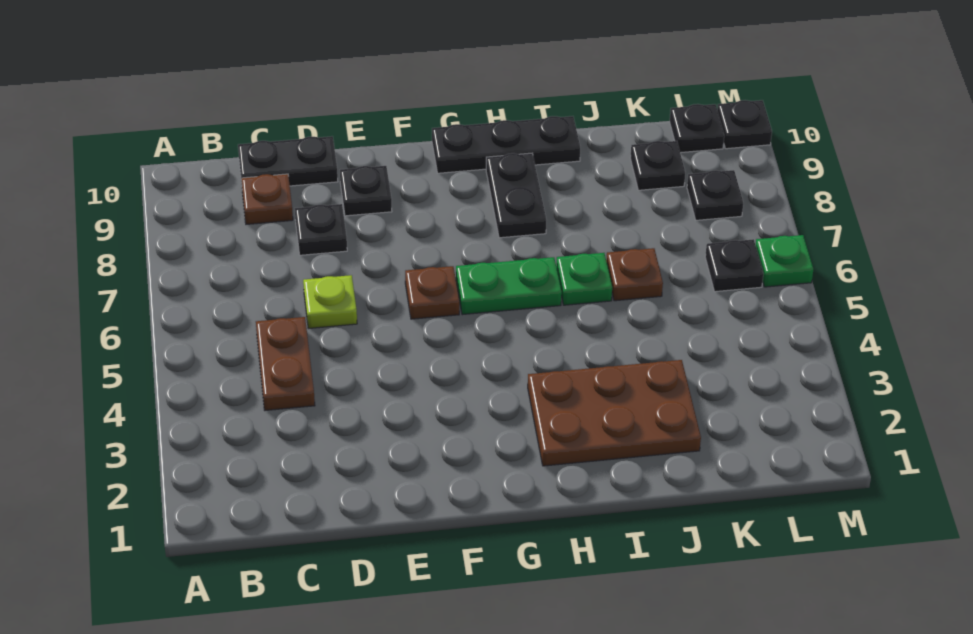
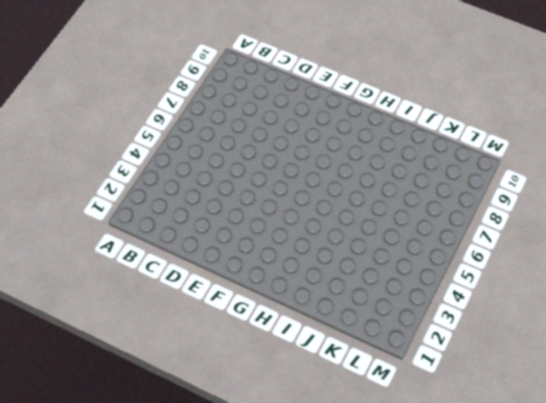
none -> brown plate C4:C5 level 1
none -> brown plate C9 level 1
none -> black plate C10:D10 level 1

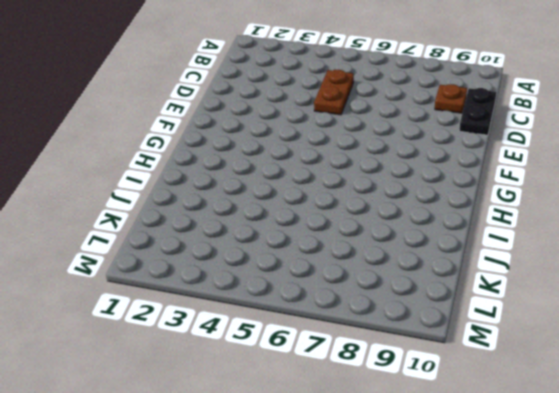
brown plate C5:D5 level 1 -> brown plate C4:C5 level 1
none -> lime plate D6 level 1
none -> black plate D8 level 1
none -> black plate E9 level 1

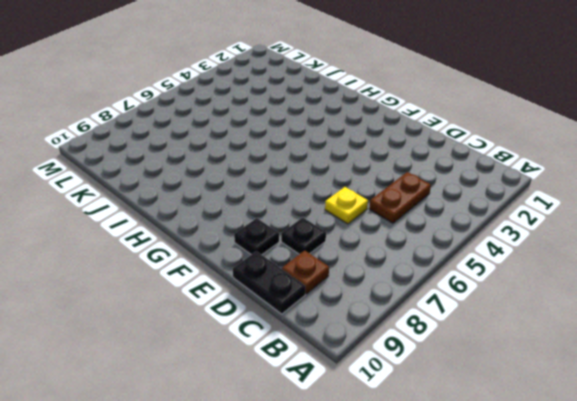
yellow plate D6 level 1 -> lime plate D6 level 1
none -> brown plate F6 level 1
none -> green plate G6:H6 level 1
none -> black plate G10:I10 level 1

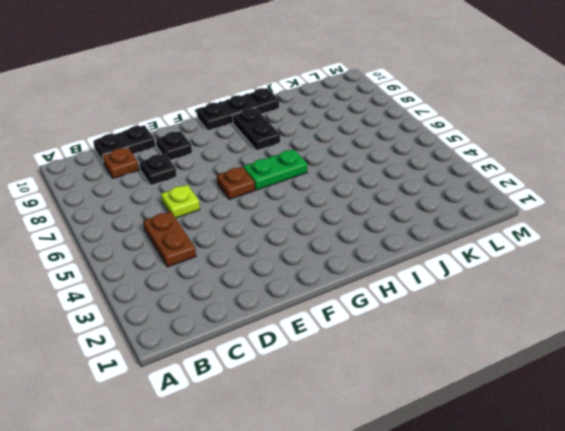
none -> brown plate H2:J3 level 1
none -> green plate I6 level 1
none -> brown plate J6 level 1

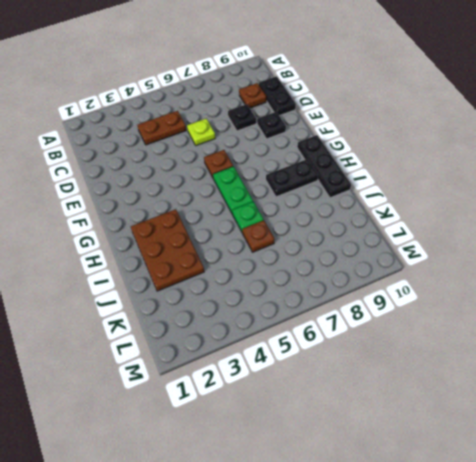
none -> black plate K9 level 1
none -> black plate L6 level 1
none -> black plate L8 level 1

